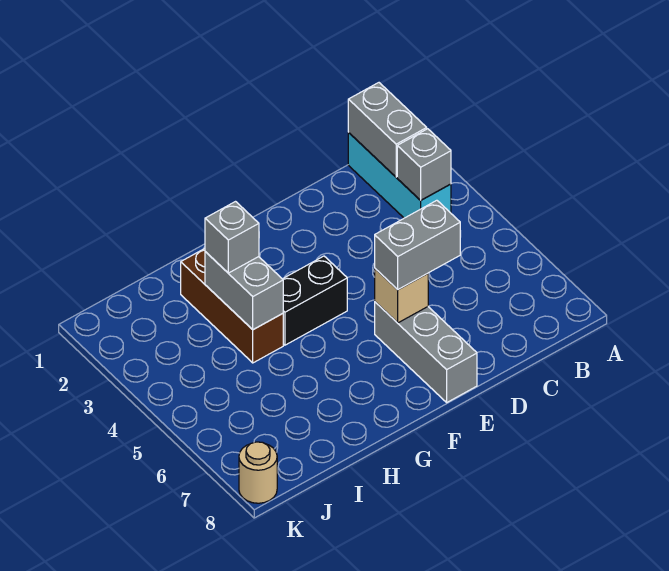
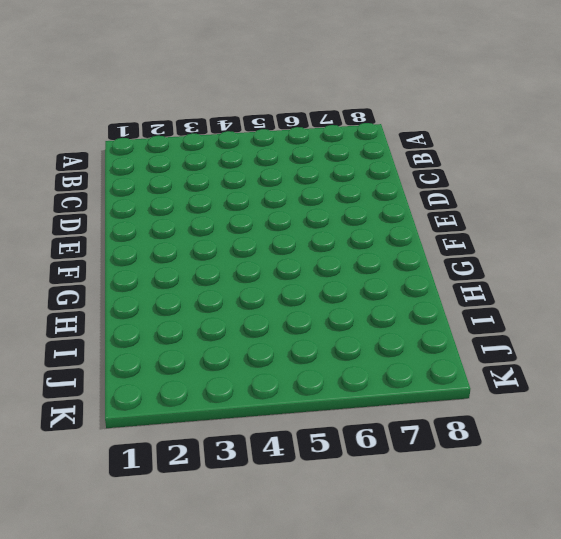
none -> cyan brick B1:B3 level 1
none -> grey brick E6:E8 level 1

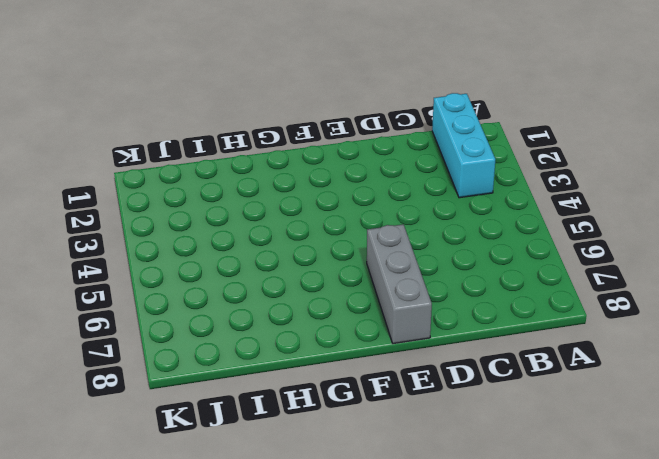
none -> black brick F4:G4 level 1
none -> brown brick H2:H4 level 1

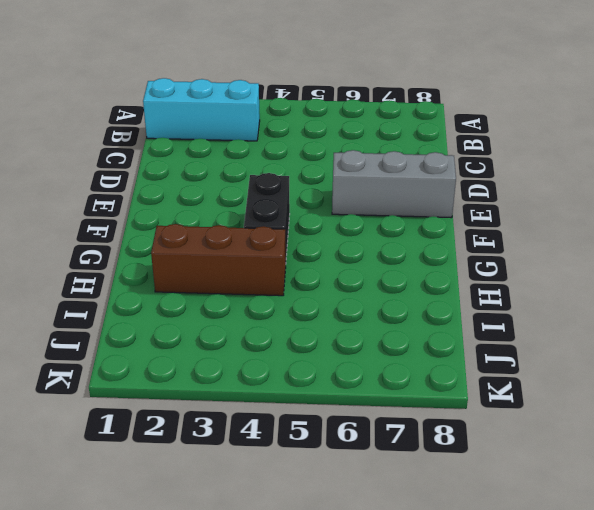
none -> tan round brick K8 level 1
none -> grey brick B1:B2 level 2

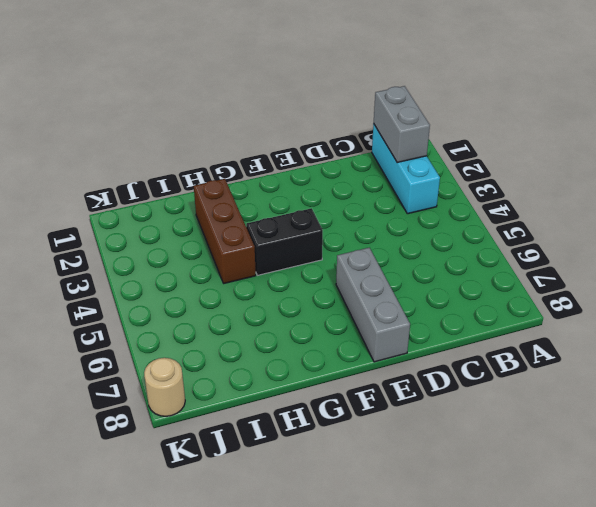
none -> grey brick B3 level 2
none -> tan brick E6 level 2

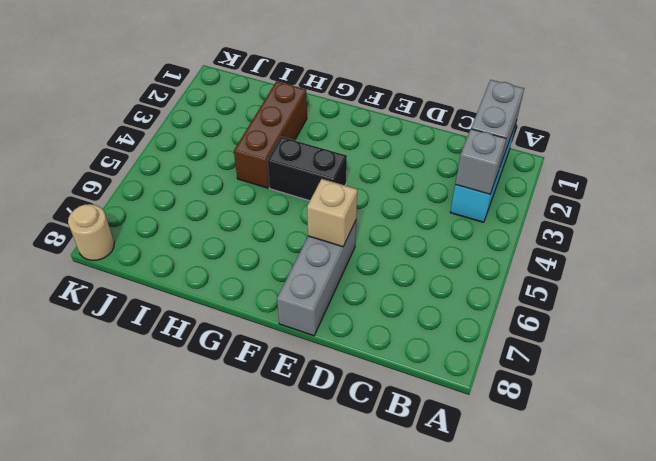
none -> grey brick H3:H4 level 2
none -> grey brick D6:E6 level 3

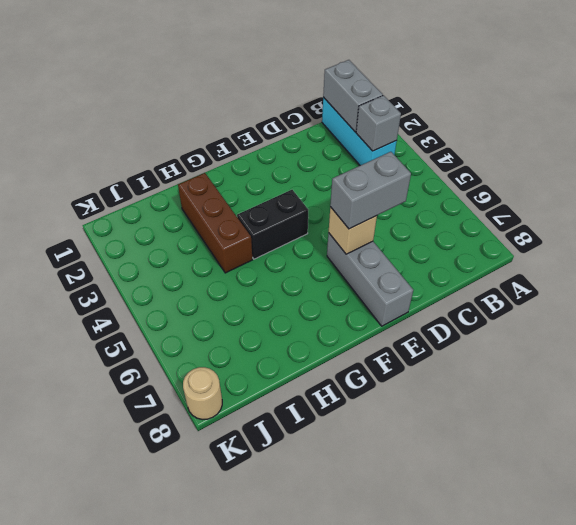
none -> grey brick H3:H4 level 2
none -> grey brick H3 level 3

